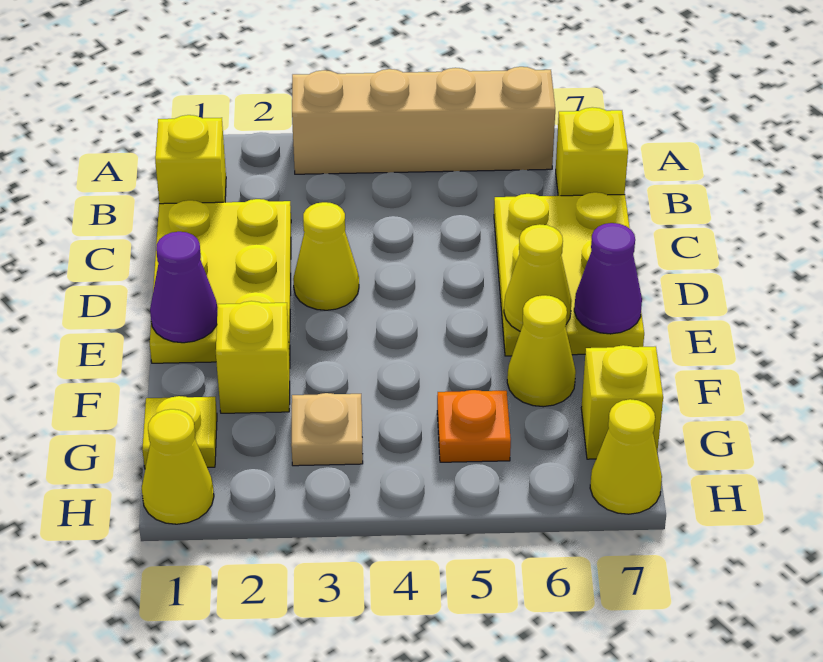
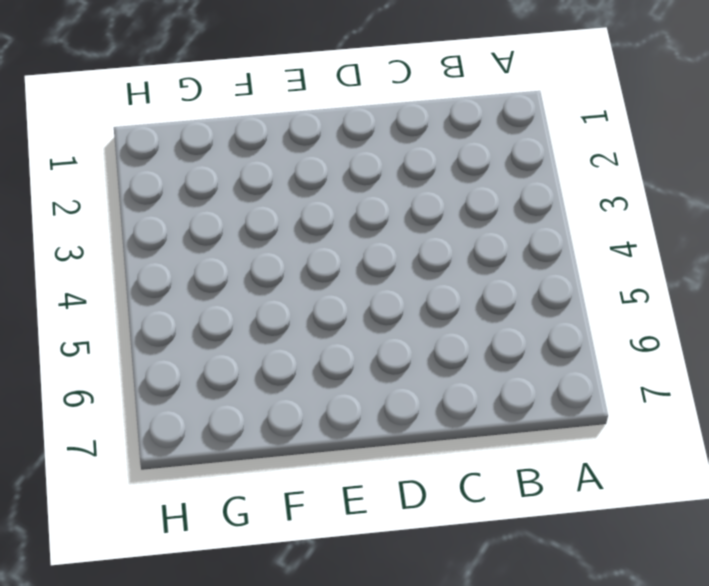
none -> tan brick A3:A6 level 1
none -> yellow brick B1 level 1
none -> yellow brick B7 level 1

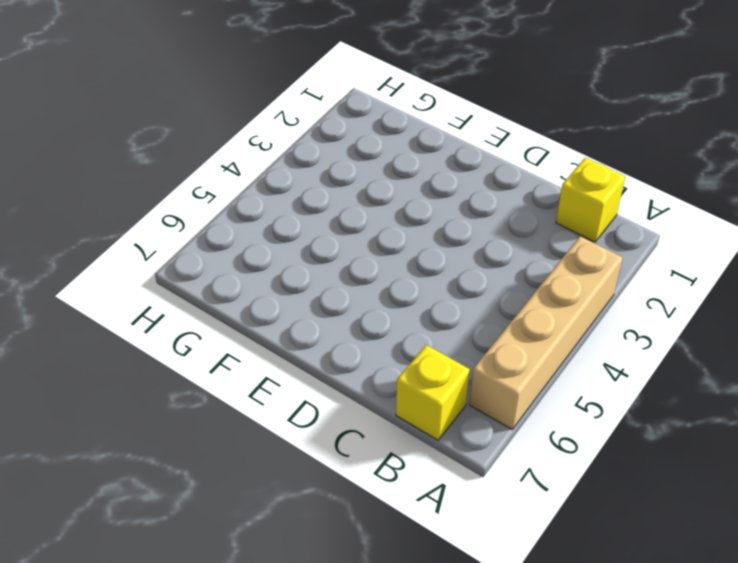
none -> yellow plate C1:E2 level 1
none -> yellow plate C6:E7 level 1
none -> yellow cone D3 level 1

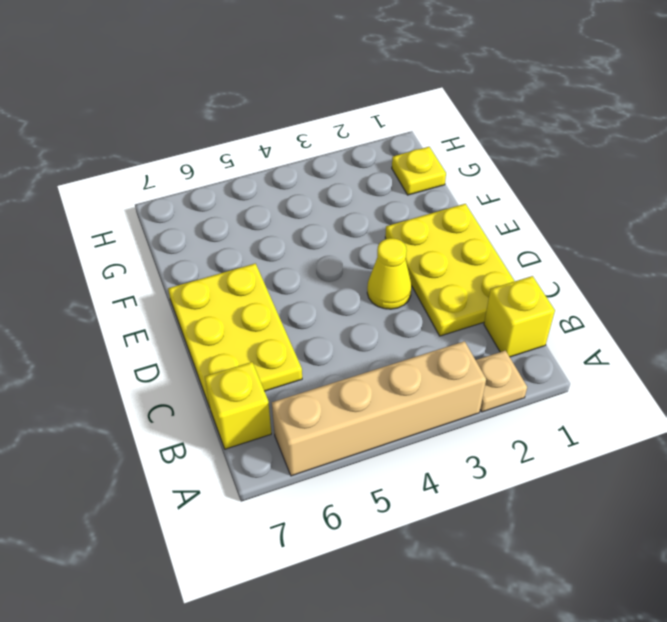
tan plate A2 level 1 -> tan plate G3 level 1
none -> yellow brick F2 level 1
none -> yellow cone F6 level 1
none -> orange plate G5 level 1

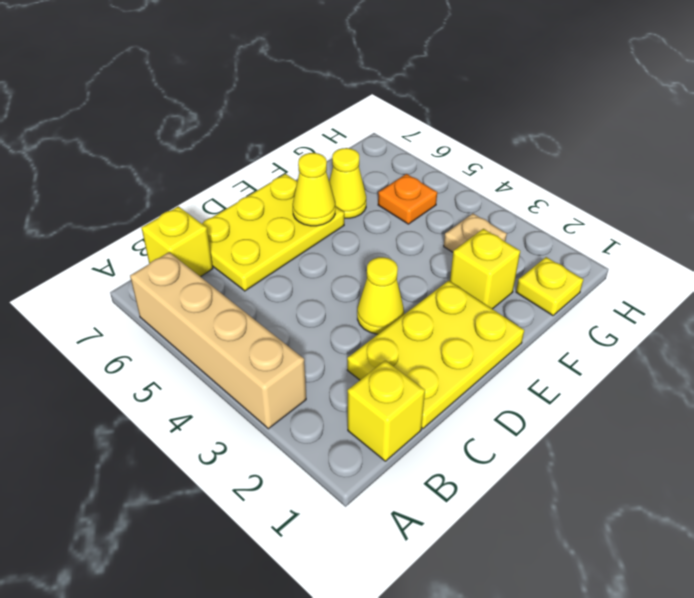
none -> yellow brick G7 level 1
none -> yellow cone H1 level 1
none -> yellow cone H7 level 1

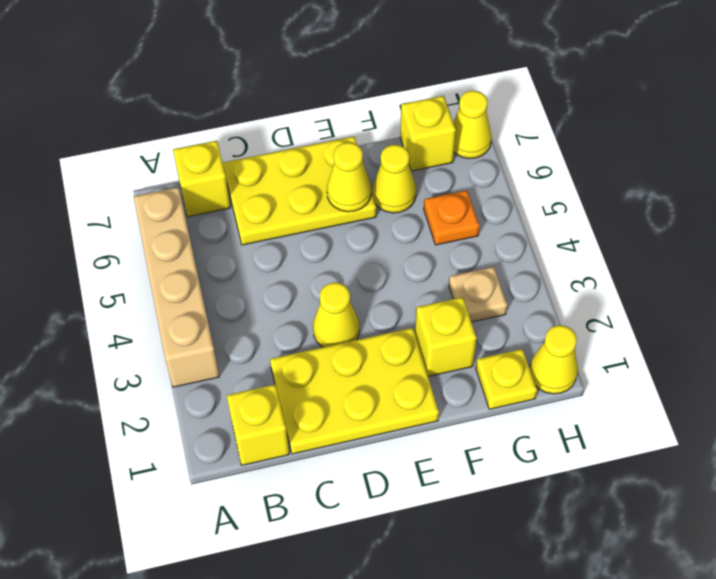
none -> purple cone E1 level 2
none -> purple cone E7 level 2

